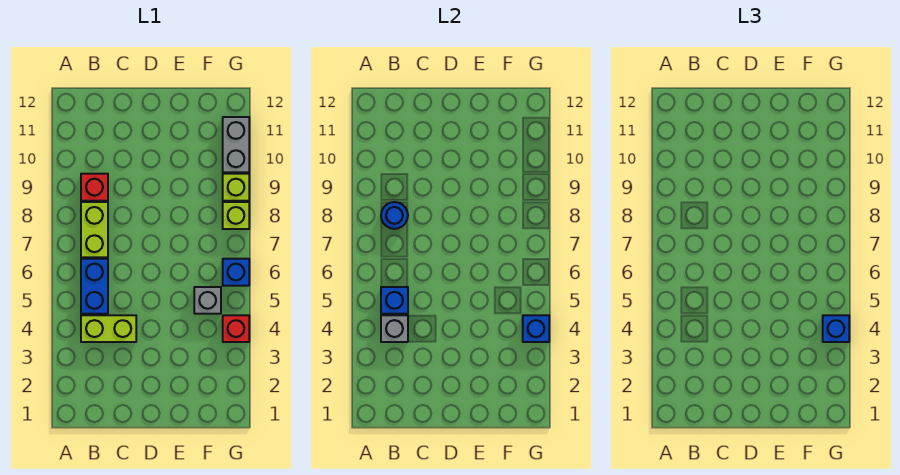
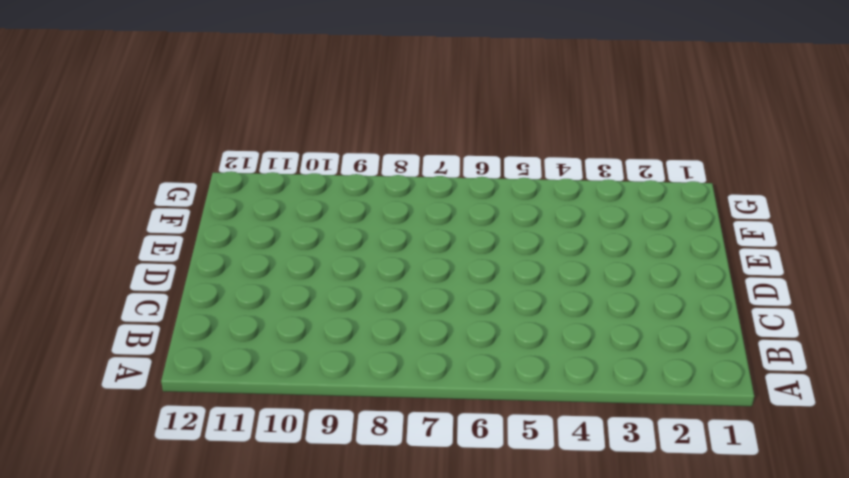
none -> lime brick B4:C4 level 1
none -> blue brick B5:B6 level 1
none -> lime brick B7:B8 level 1

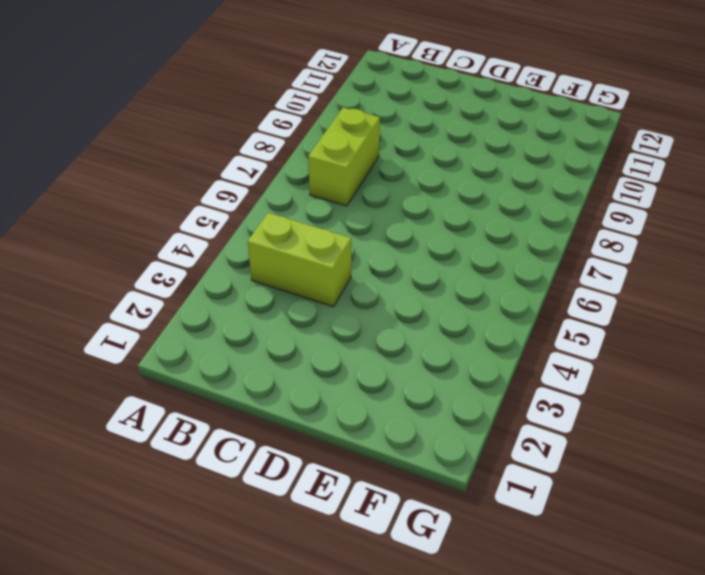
none -> blue brick B5:B6 level 1
none -> red brick B9 level 1
none -> grey brick F5 level 1

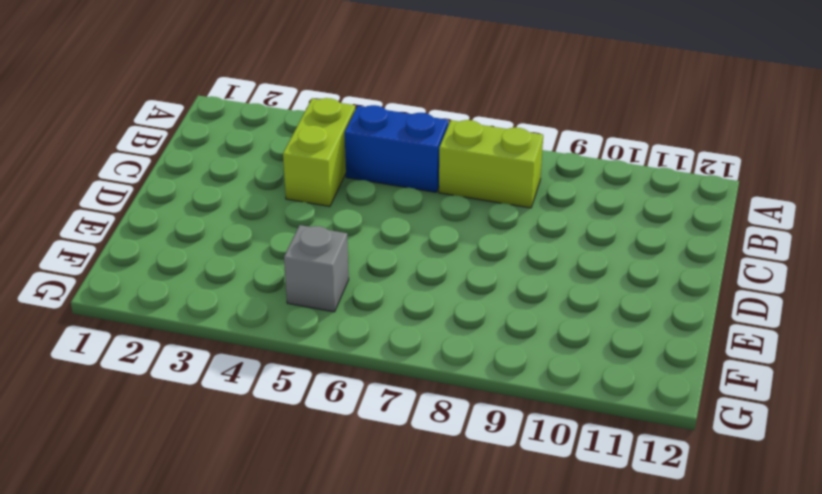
none -> red brick B9 level 1
none -> red brick G4 level 1
none -> blue brick G6 level 1

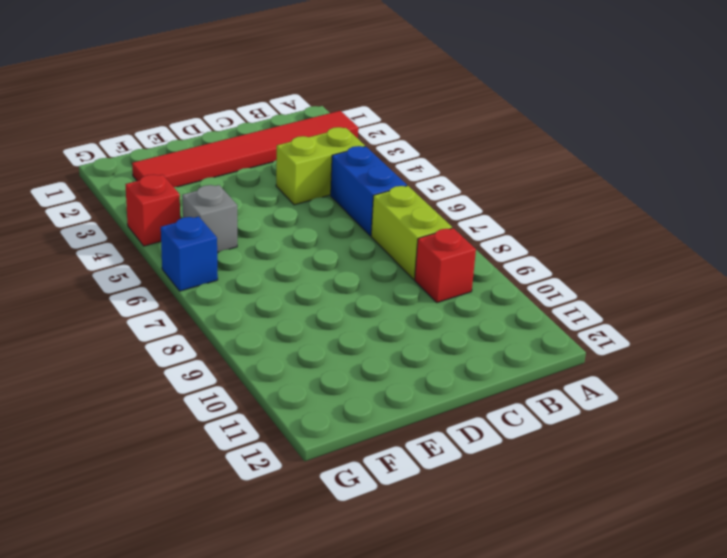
red tile A2:F2 level 1 -> none
none -> lime brick G8 level 1
none -> lime brick G9 level 1
none -> grey brick G10:G11 level 1

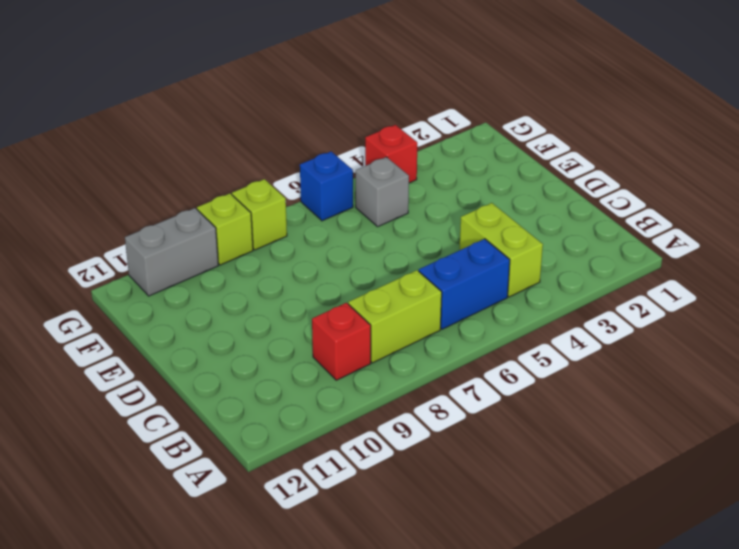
none -> grey brick B4 level 2
none -> blue brick B5 level 2
none -> blue round brick B8 level 2

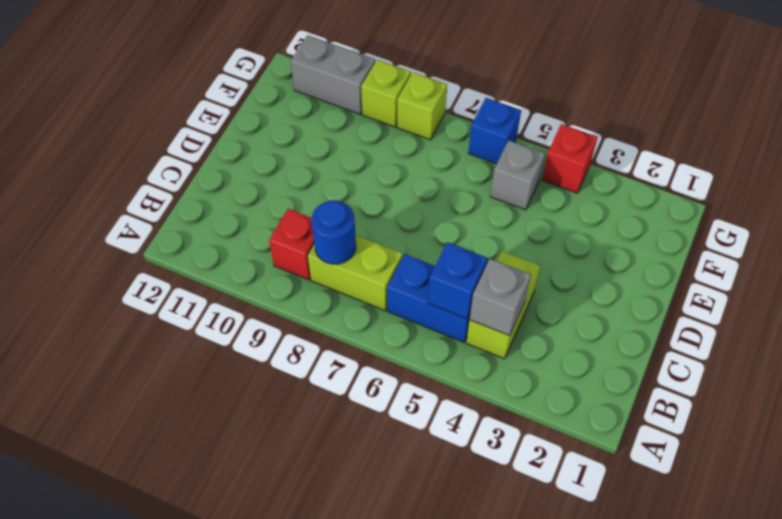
none -> blue brick G4 level 2
none -> blue brick G4 level 3

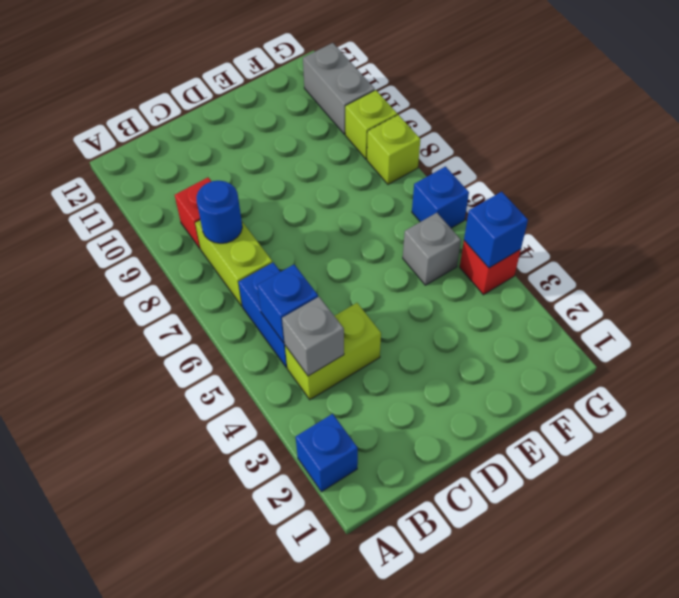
blue brick A2 level 1 -> blue brick G4 level 3

